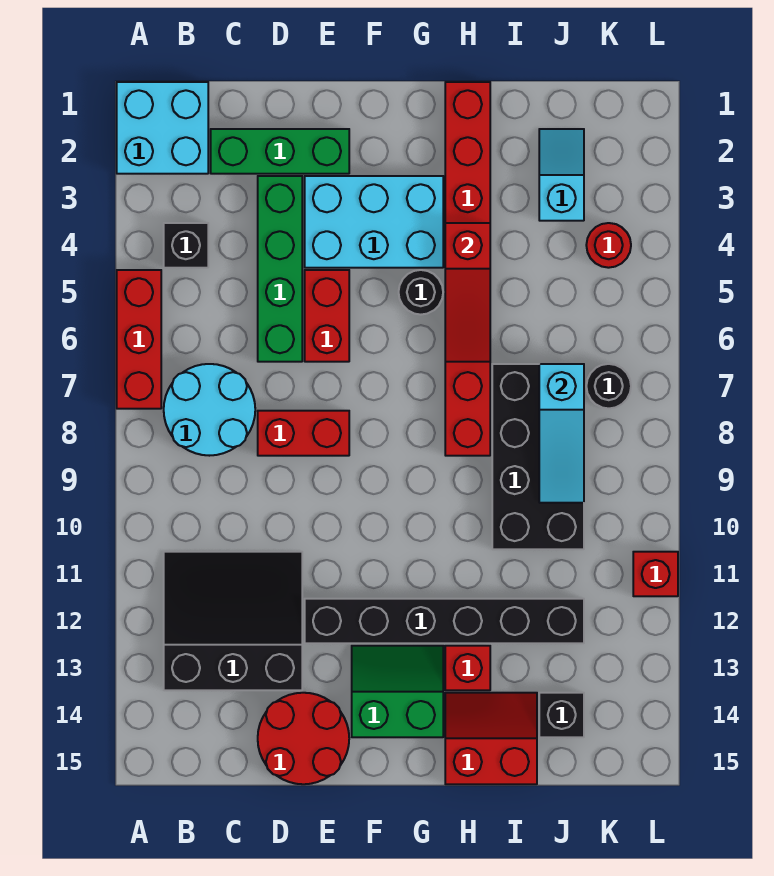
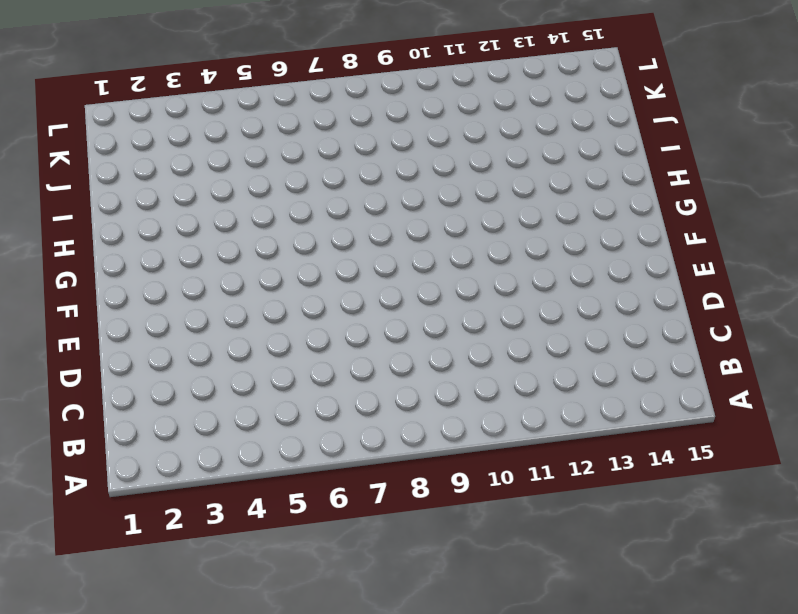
none -> cyan brick A1:B2 level 1
none -> red brick A5:A7 level 1
none -> black brick B4 level 1

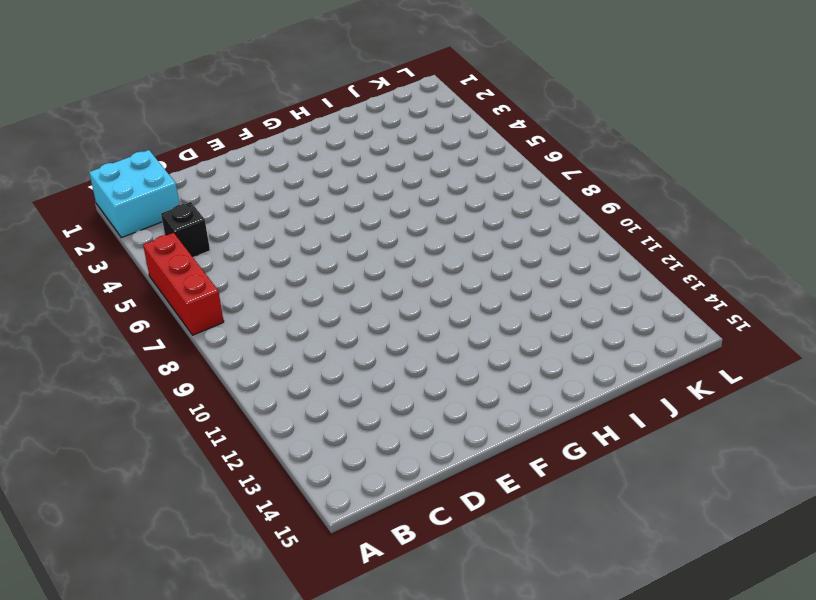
none -> cyan round brick B7:C8 level 1
none -> black slope B11:D13 level 1 top 13
none -> green brick C2:E2 level 1

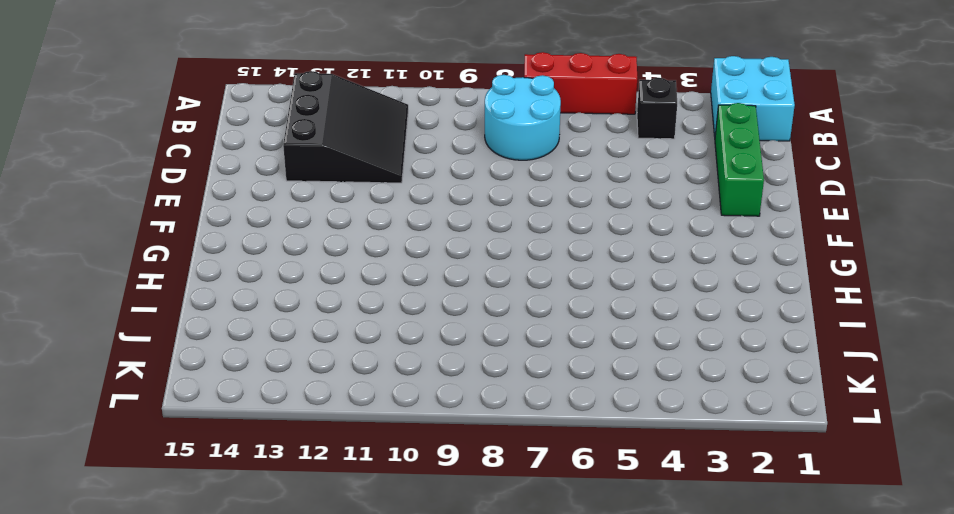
none -> green brick D3:D6 level 1
none -> red brick D8:E8 level 1
none -> red round brick D14:E15 level 1

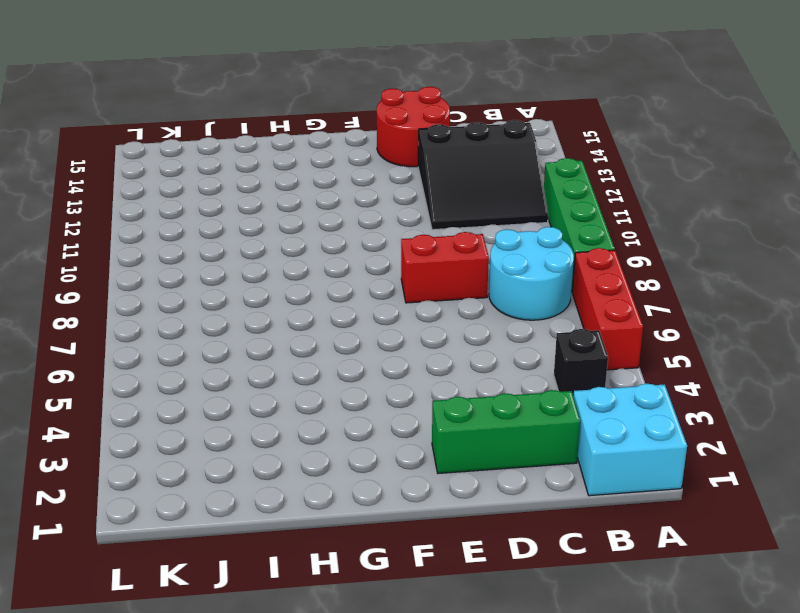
green brick A8:A11 level 1 -> green brick D3:D6 level 1
none -> cyan brick E3:G4 level 1
none -> red brick E5:E6 level 1
none -> black brick E12:J12 level 1

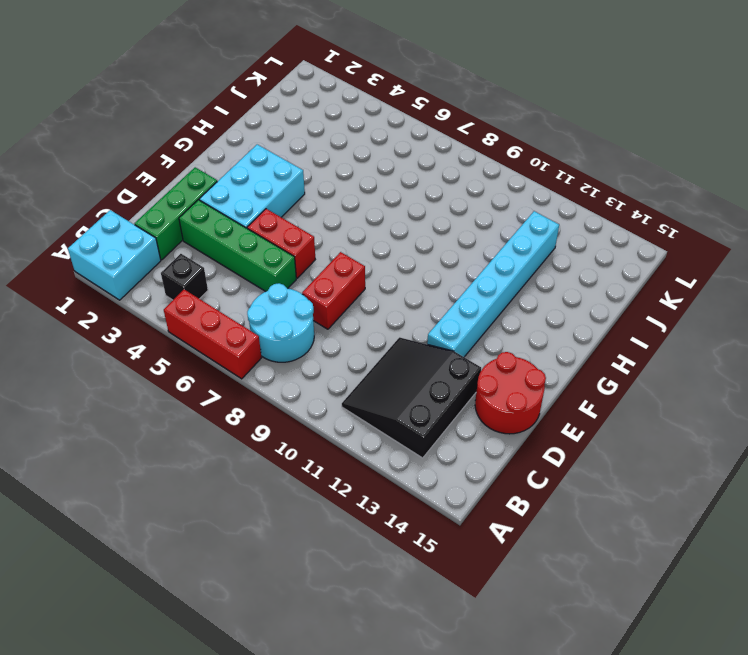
cyan brick E12:J12 level 1 -> black brick E12:J12 level 1
none -> green slope F13:G14 level 1 top 14
none -> black round brick G5 level 1
none -> red brick H1:H8 level 1

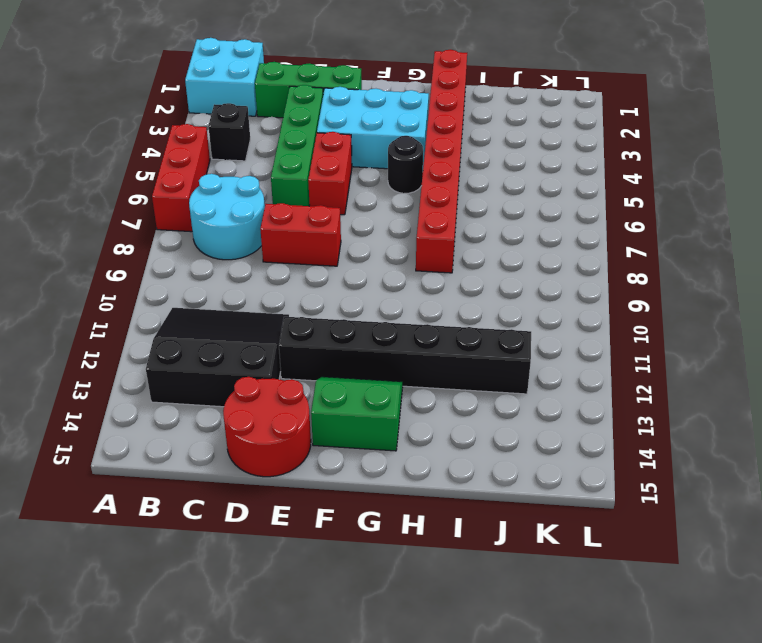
none -> red brick H13 level 1
none -> red slope H14:I15 level 1 top 15
none -> black brick I7:J10 level 1

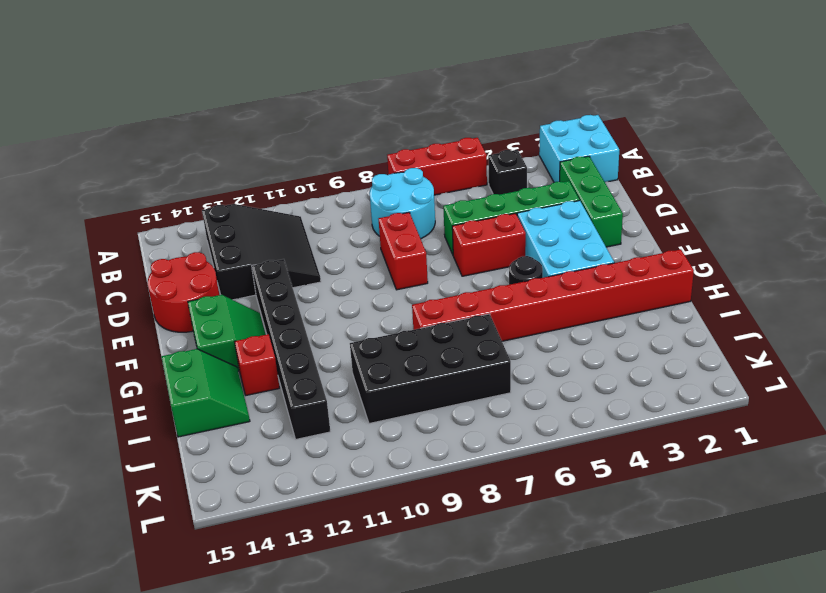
green slope H14:I15 level 1 top 15 -> red slope H14:I15 level 1 top 15
none -> cyan slope J2:J3 level 1 top 3
none -> black brick J14 level 1
none -> red round brick K4 level 1

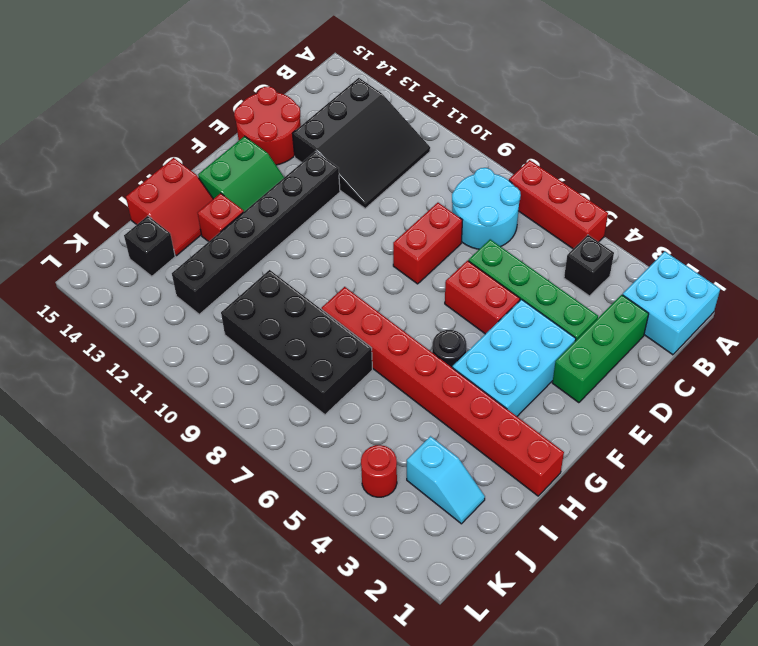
none -> black round brick K7 level 1
none -> red brick L11 level 1
none -> red slope H4:H6 level 2 top 4

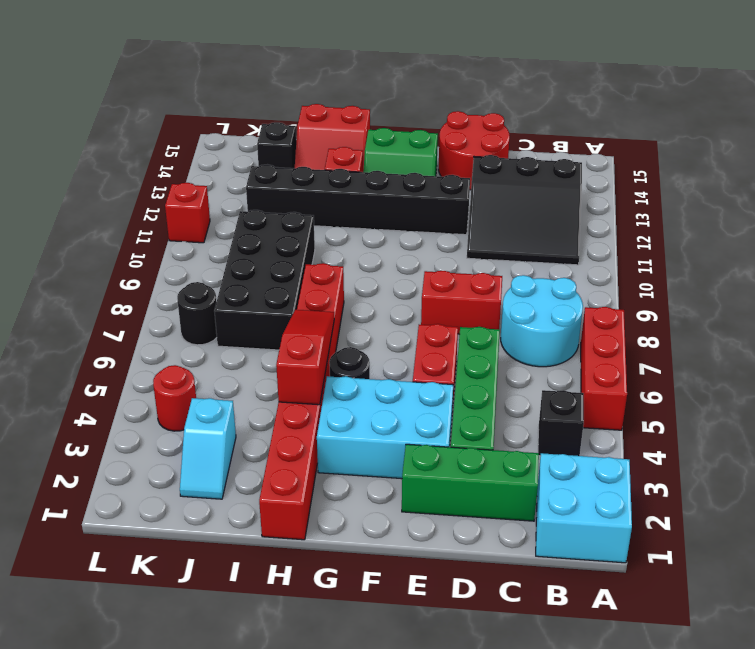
none -> cyan slope J7:J9 level 2 top 7

